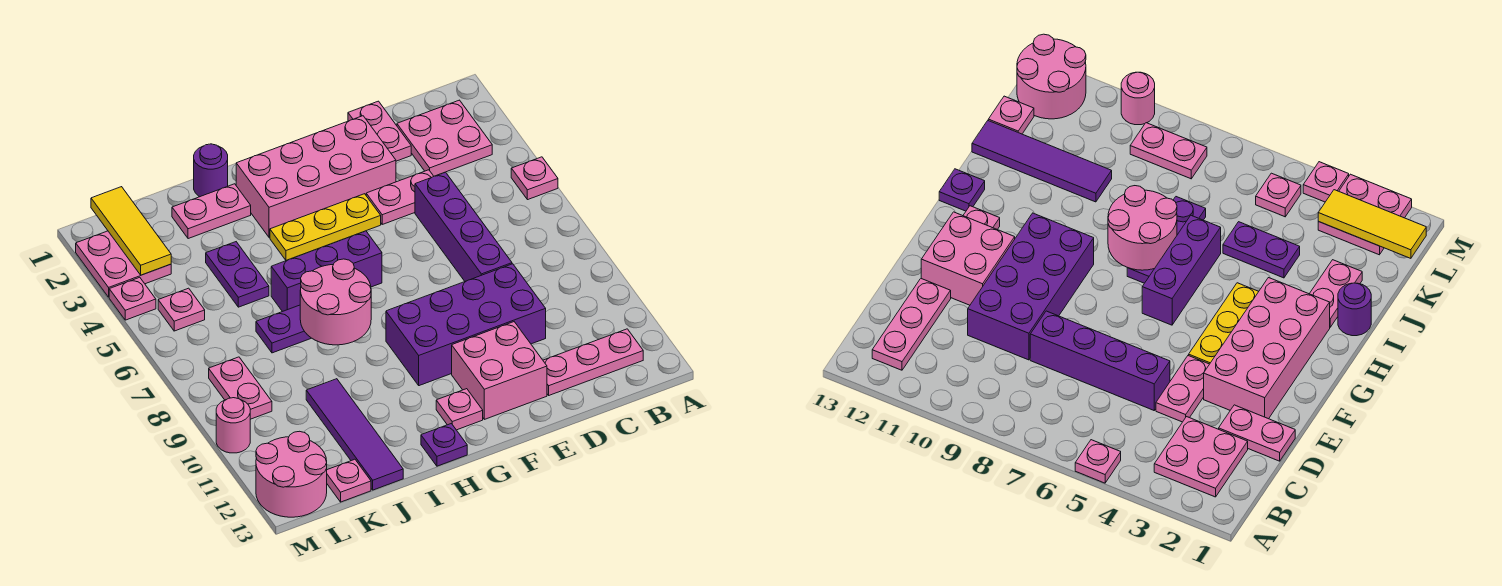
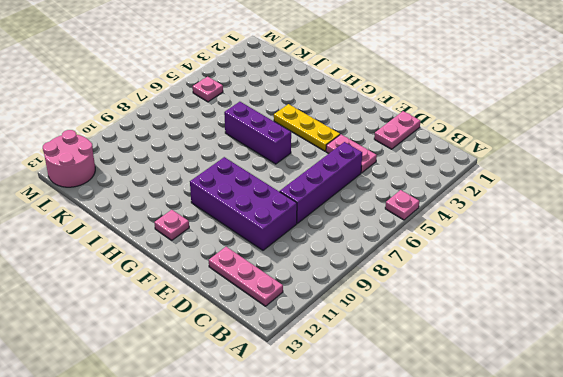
none -> pink plate B2:C3 level 1
none -> pink brick E2:H3 level 1
none -> pink brick E11:F12 level 1

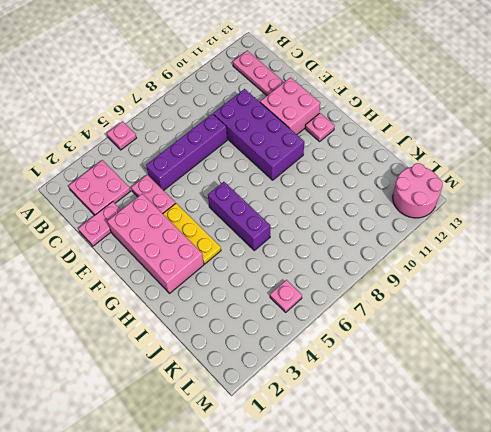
none -> purple plate H7:J7 level 1
none -> purple plate H13 level 1
none -> purple round brick I1 level 1

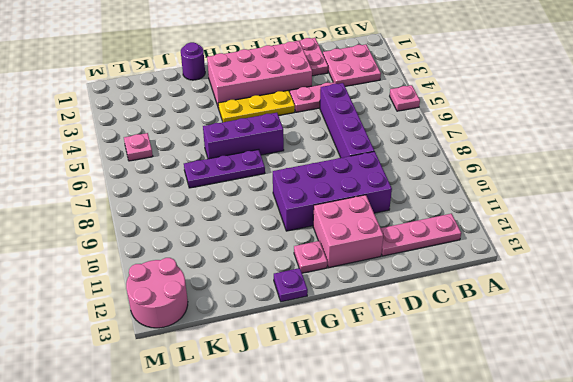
none -> pink plate I2:J2 level 1
none -> purple plate J4:J5 level 1
none -> purple tile J10:J13 level 1

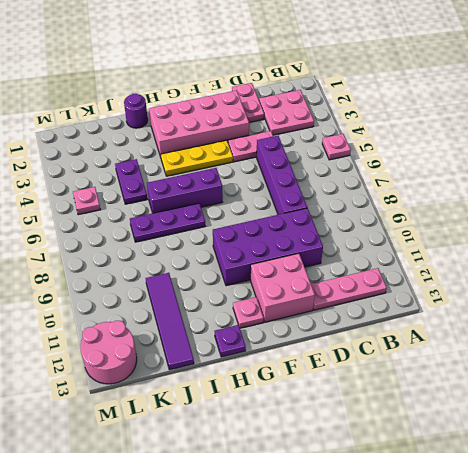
none -> pink plate I2:J2 level 1
none -> pink plate K13 level 1
none -> pink plate L2:M3 level 1

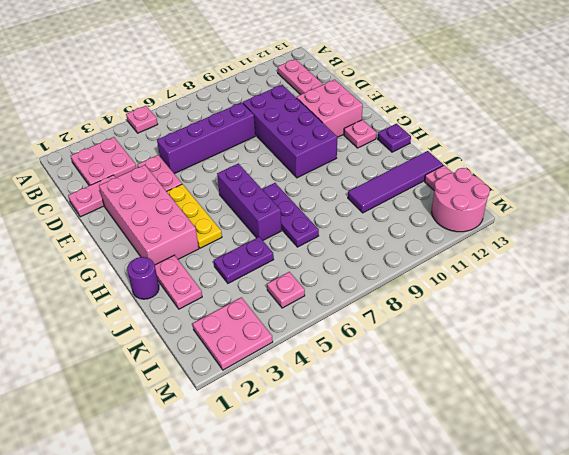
none -> pink plate L8:L9 level 1
none -> pink plate M4 level 1
none -> pink round brick M10 level 1

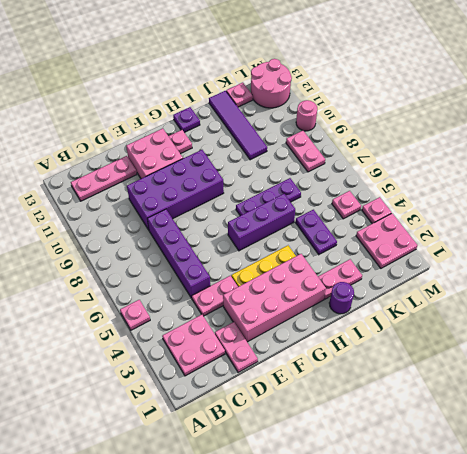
none -> pink round brick H7:I8 level 2
none -> yellow tile L1:L3 level 2

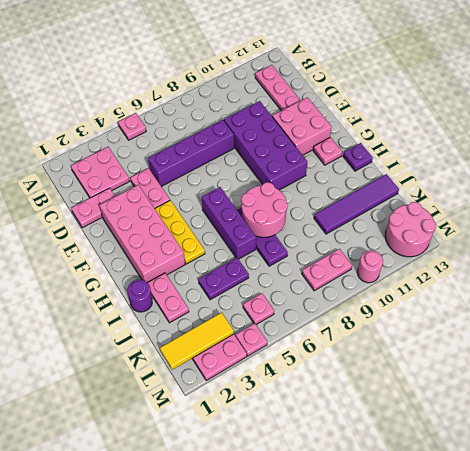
none -> pink plate K13 level 1

